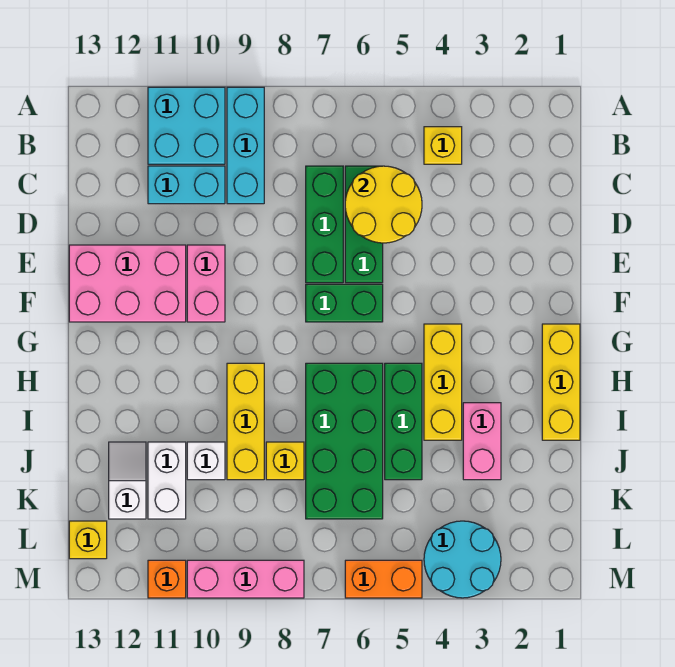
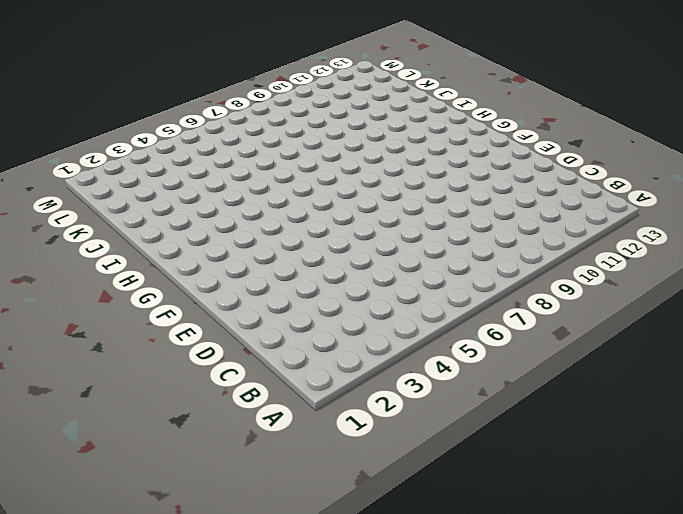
none -> cyan brick A9:C9 level 1
none -> cyan brick A10:B11 level 1
none -> yellow brick B4 level 1

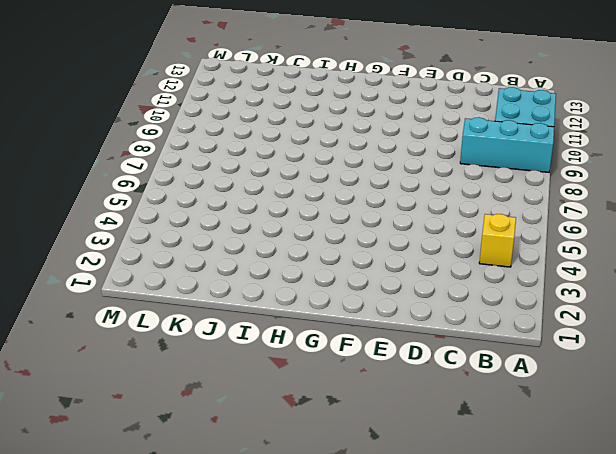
none -> green brick C6:E6 level 1
none -> green brick C7:E7 level 1
none -> cyan brick C10:C11 level 1

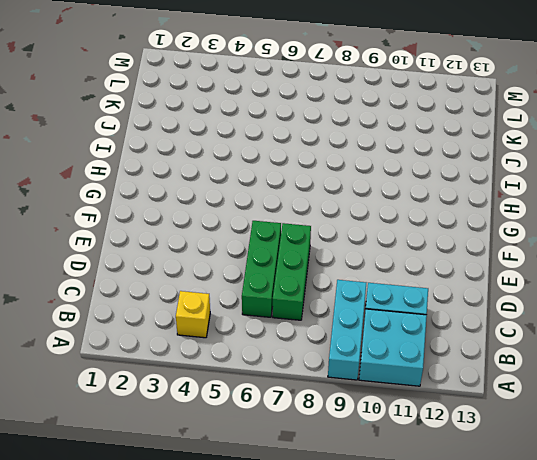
none -> pink brick E10:F10 level 1
none -> pink brick E11:F13 level 1
none -> green brick F6:F7 level 1

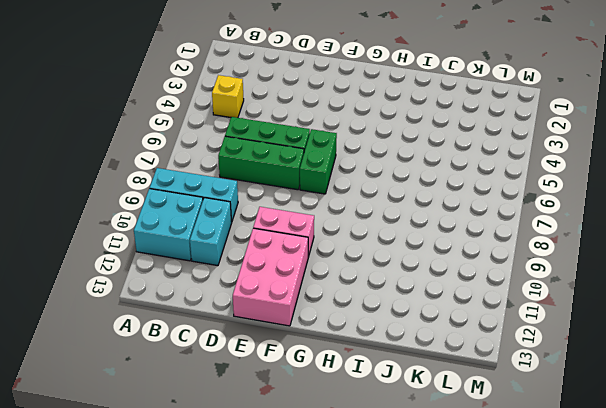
none -> yellow brick G1:I1 level 1
none -> yellow brick G4:I4 level 1
none -> green brick H5:J5 level 1

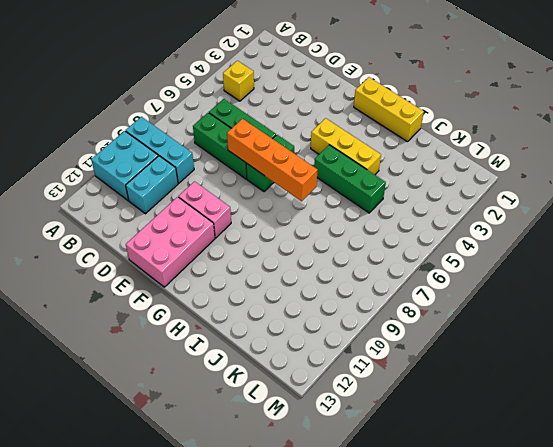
orange brick E7:H7 level 2 -> none
none -> green brick H6:K7 level 1
none -> yellow brick H9:J9 level 1
none -> pink brick I3:J3 level 1

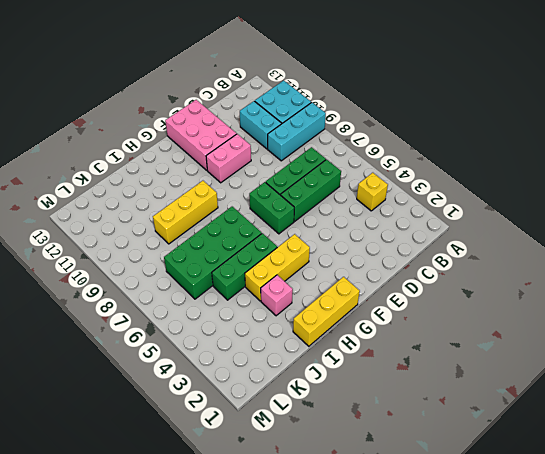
pink brick I3 level 1 -> pink brick I3:J3 level 1
none -> yellow brick J8 level 1
none -> white brick J10 level 1
none -> white brick J11:K11 level 1

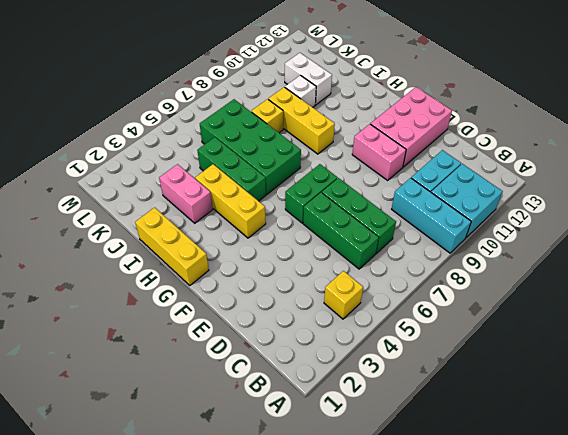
none -> white slope J12:K12 level 1 top K
none -> cyan round brick L3:M4 level 1
none -> yellow brick L13 level 1

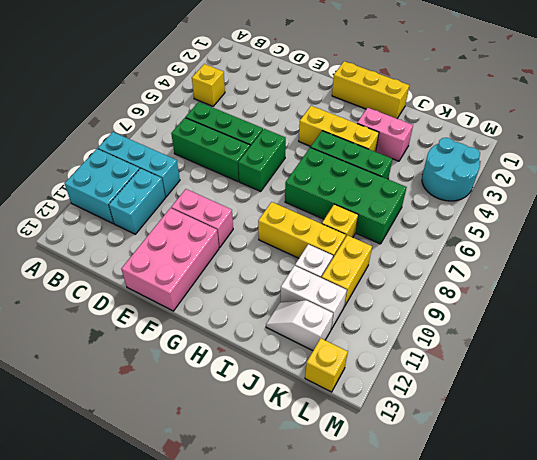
yellow brick K9:K10 level 1 -> none
none -> orange brick M5:M6 level 1
none -> pink brick M8:M10 level 1
none -> orange brick M11 level 1

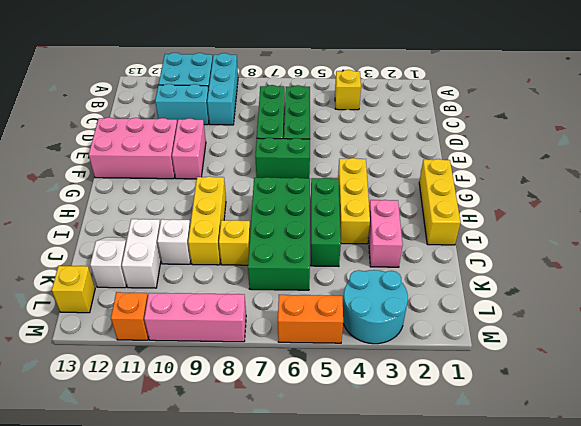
none -> yellow round brick C5:D6 level 2

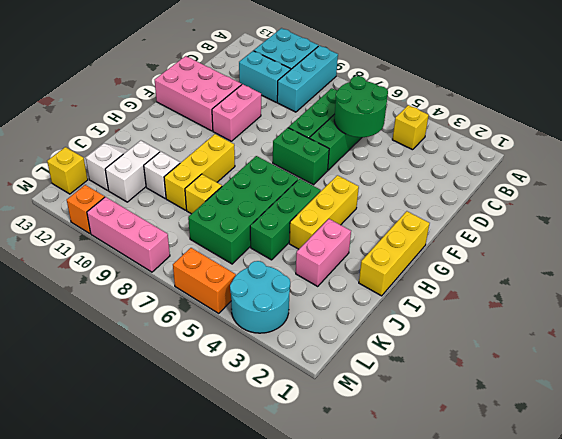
green round brick C5:D6 level 2 -> yellow round brick C5:D6 level 2

